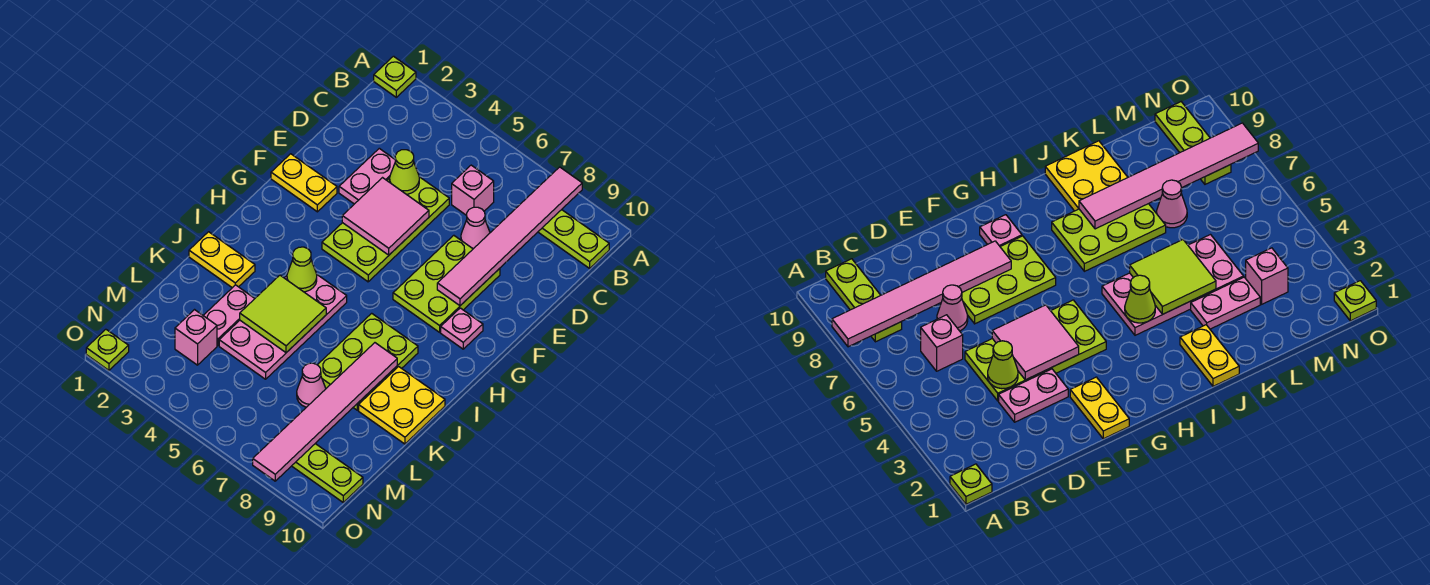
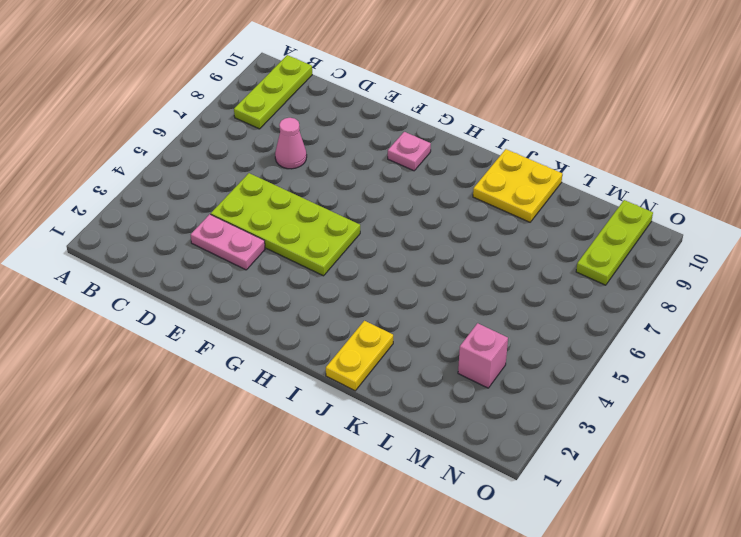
none -> lime plate A1 level 1
none -> pink brick C6 level 1
none -> lime plate E7:G8 level 1

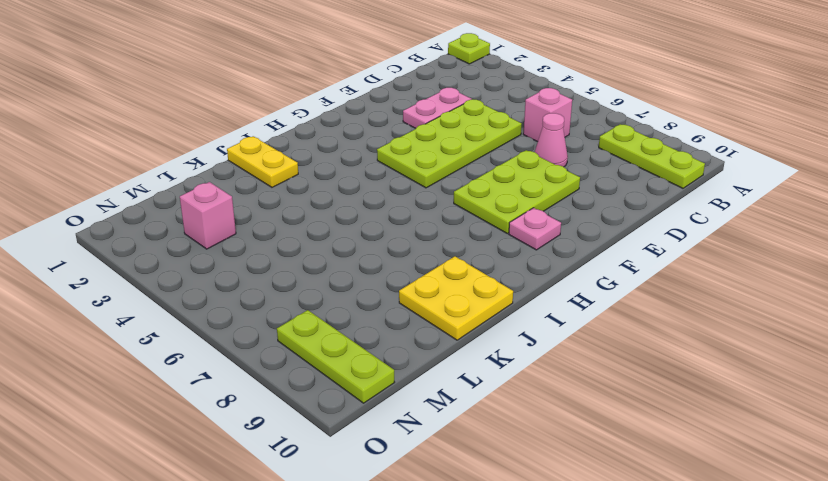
none -> yellow plate F1:F2 level 1
none -> pink plate I4:L5 level 1
none -> lime plate I7:K8 level 1

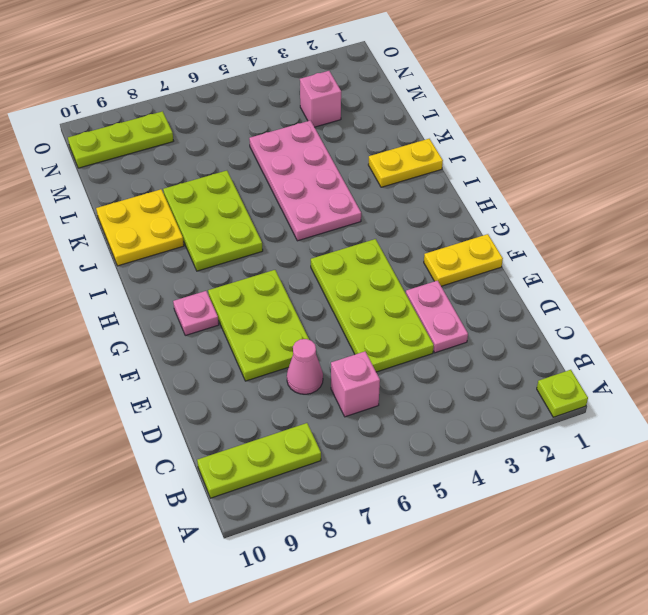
none -> pink plate K3:L3 level 1
none -> pink cone L7 level 1
none -> lime plate O1 level 1

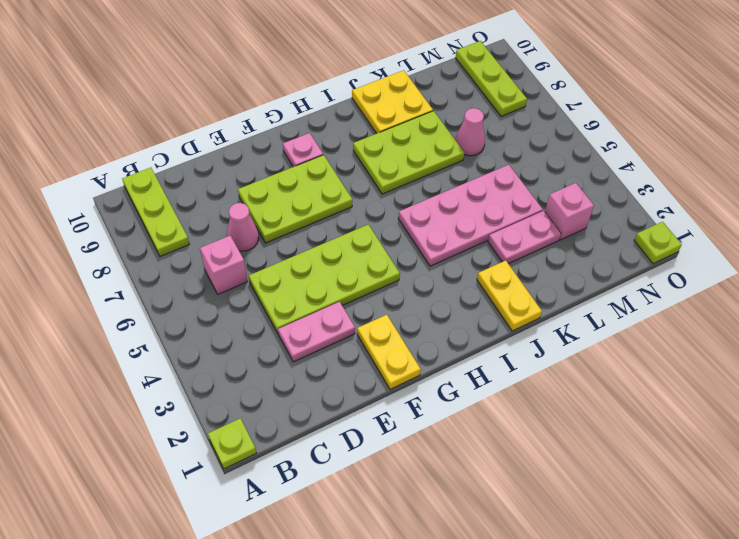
none -> pink tile A8:F8 level 2
none -> lime cone D4 level 2
none -> pink tile E4:F5 level 2

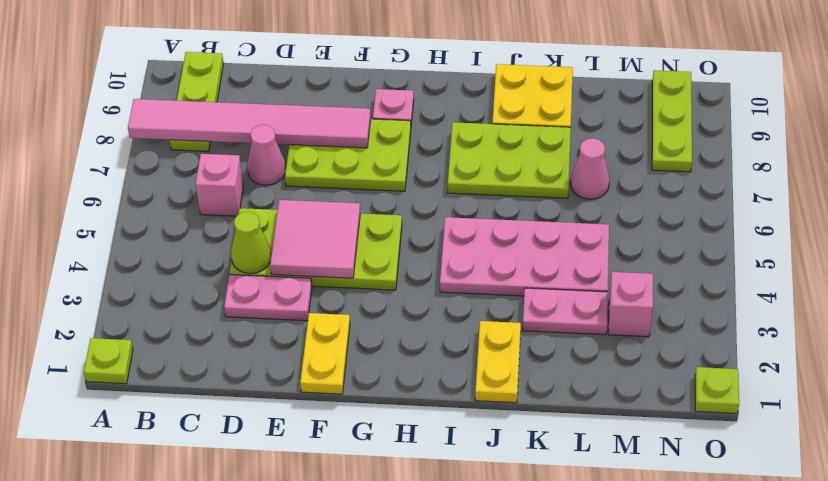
none -> lime cone I4 level 2
none -> lime tile J4:K5 level 2
none -> pink tile J8:O8 level 2

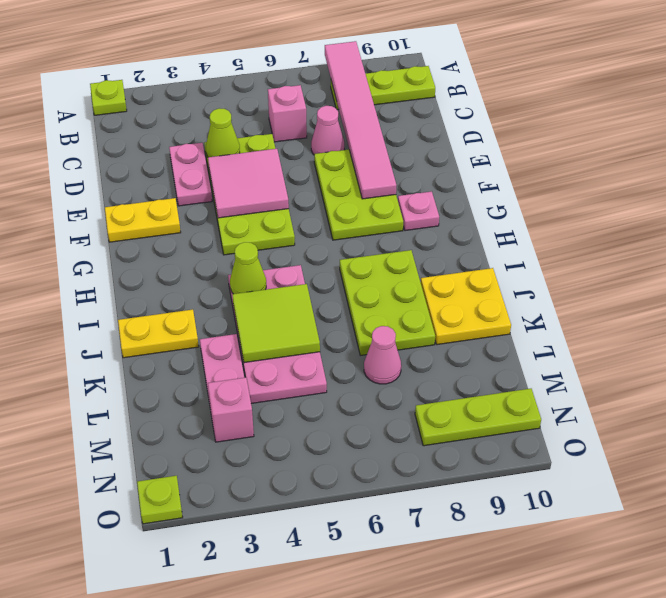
none -> pink tile J8:O8 level 2

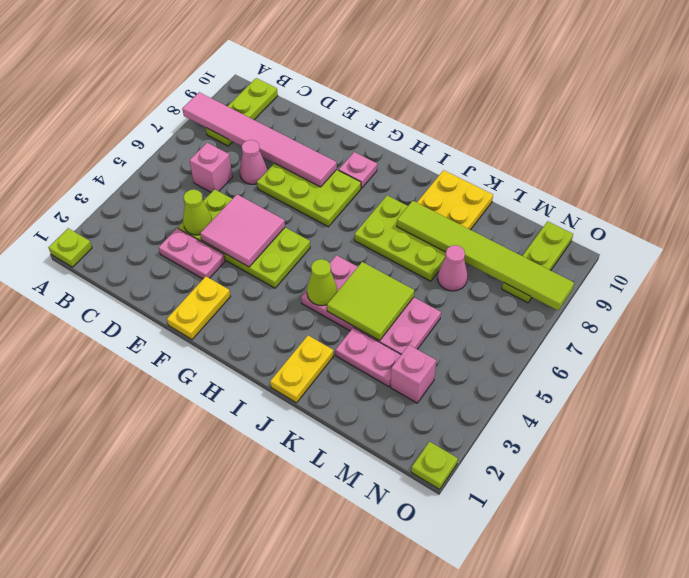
lime tile J8:O8 level 2 -> pink tile J8:O8 level 2

